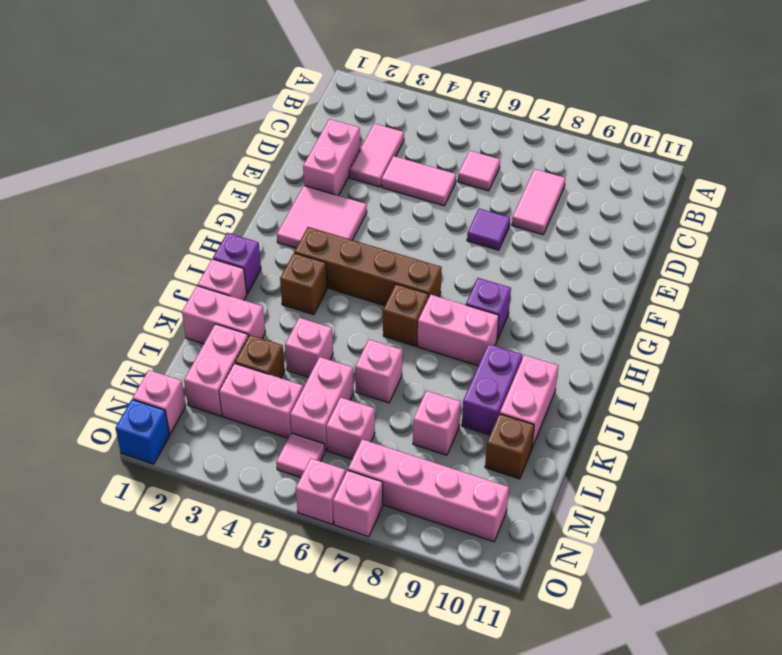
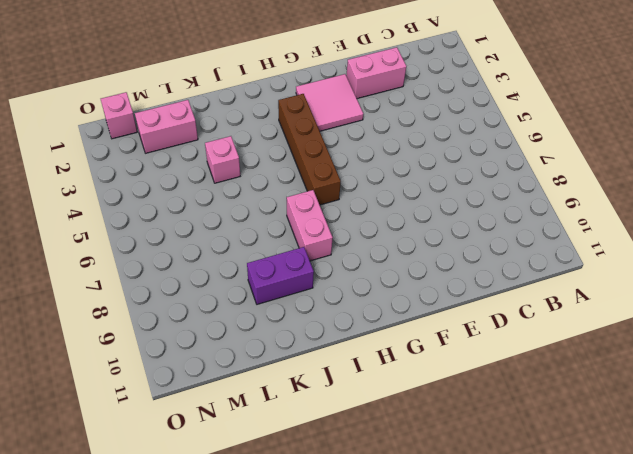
none -> pink tile C3:D3 level 1
none -> pink tile C6 level 1
none -> pink tile C8:D8 level 1
none -> pink tile D4:D5 level 1

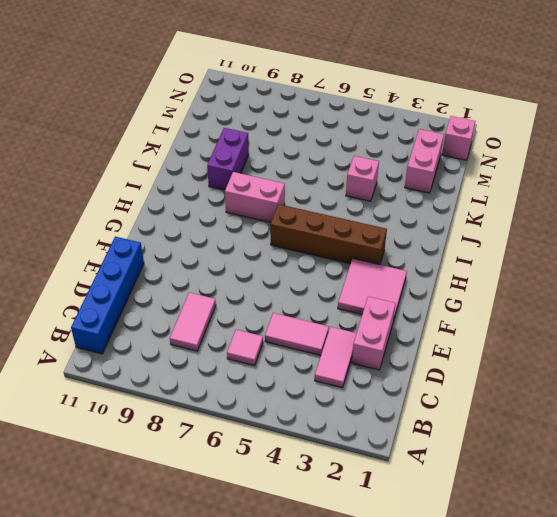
blue brick B11:E11 level 1 -> none
none -> purple tile E7 level 1
none -> purple brick H8 level 1
none -> purple brick I1 level 1
none -> brown brick I3 level 1

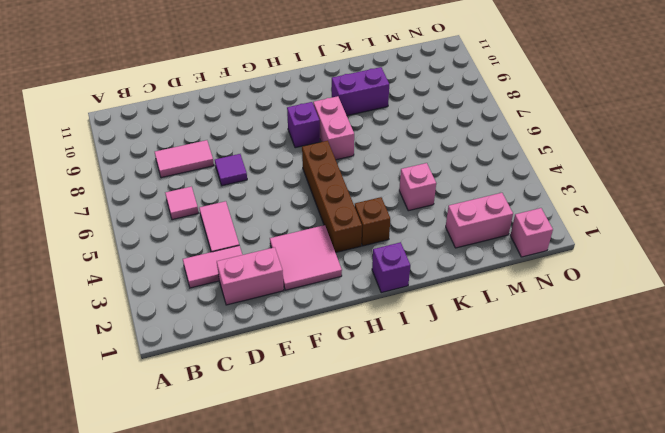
none -> brown brick I6 level 1
none -> pink brick J1 level 1
none -> pink brick J10:K10 level 1
none -> pink brick K1:K2 level 1

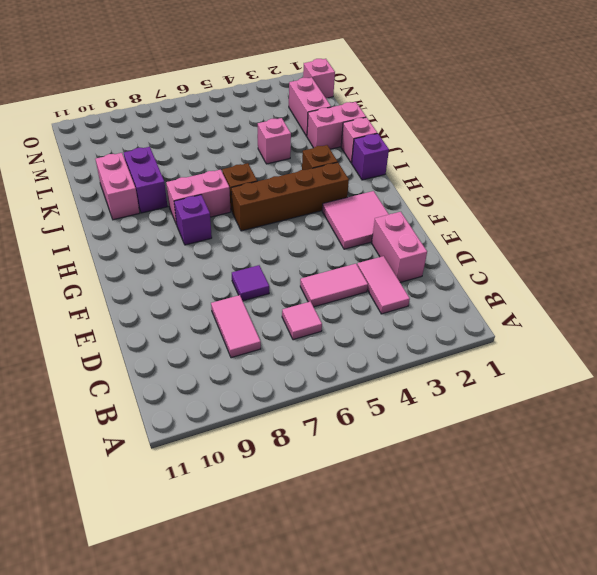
none -> pink brick K6 level 1
none -> brown brick L3 level 1
none -> pink brick L5:M5 level 1
none -> pink brick L8 level 1

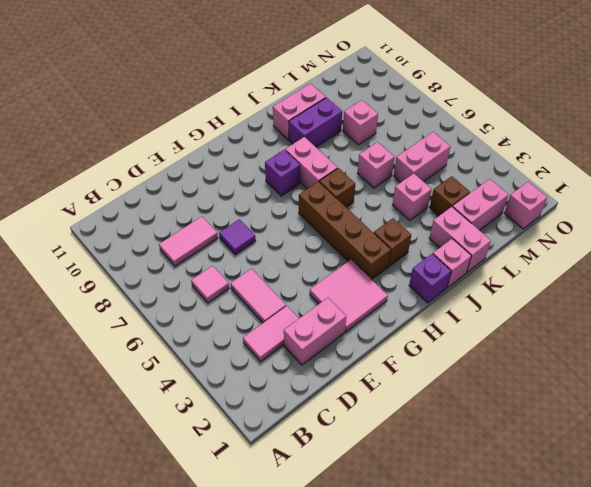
none -> brown brick L10 level 1
none -> pink brick M3:M4 level 1
none -> pink brick M6 level 1
none -> pink tile N5 level 1

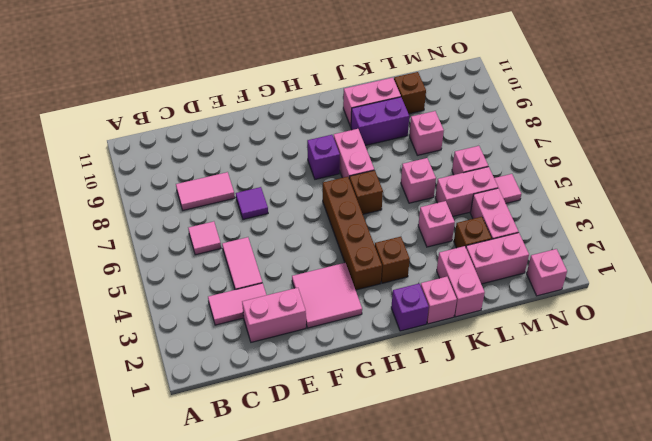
none -> pink brick N7:N10 level 1
none -> blue brick O1 level 1
none -> pink brick O6 level 1
none -> pink brick O7 level 1

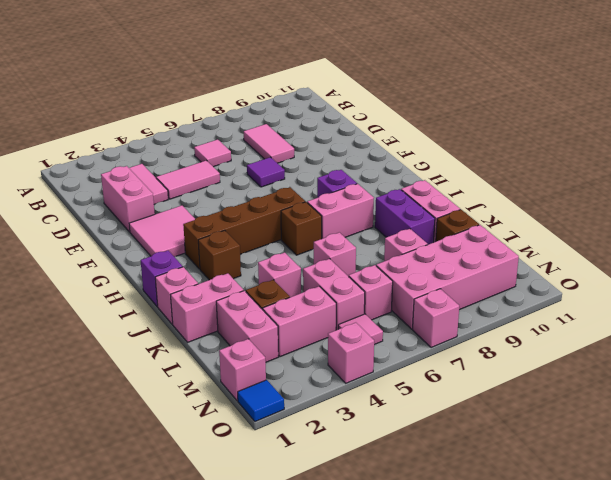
pink brick M7:N10 level 1 -> pink brick N7:N10 level 1
blue tile O1 level 1 -> blue brick O1 level 1
pink brick O4 level 1 -> pink brick O6 level 1

